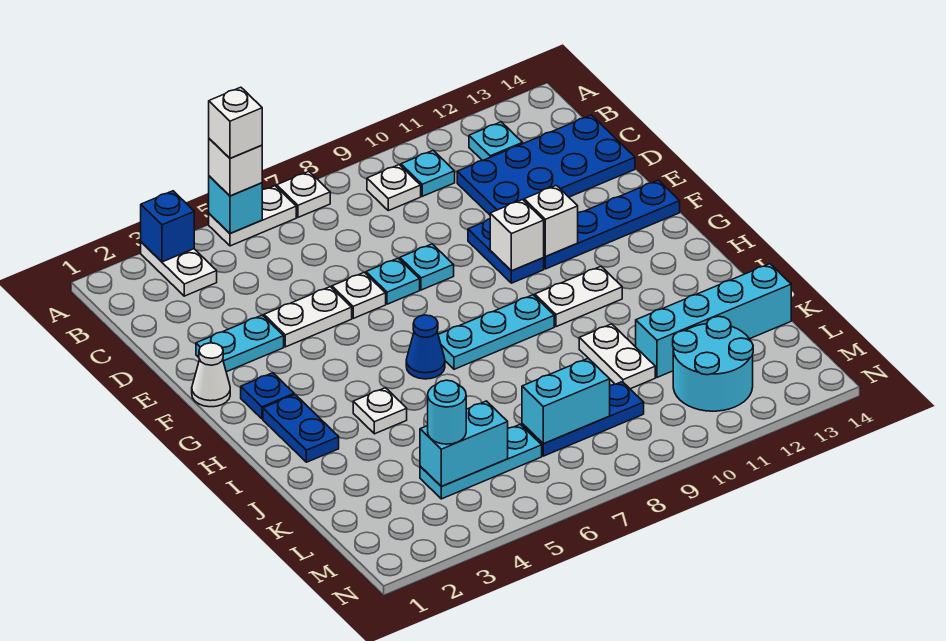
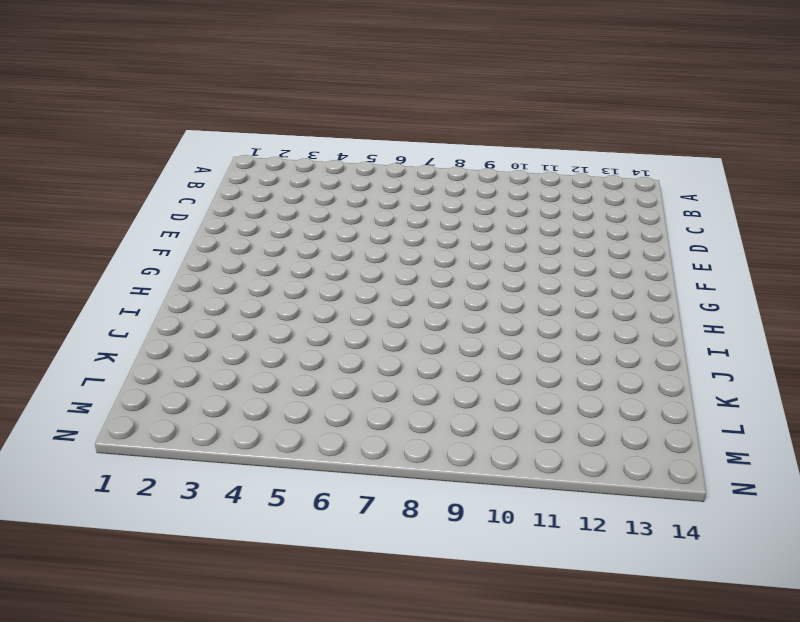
none -> white plate A3:B3 level 1
none -> white plate A5:A6 level 1
none -> white plate A7 level 1
none -> white plate B9 level 1

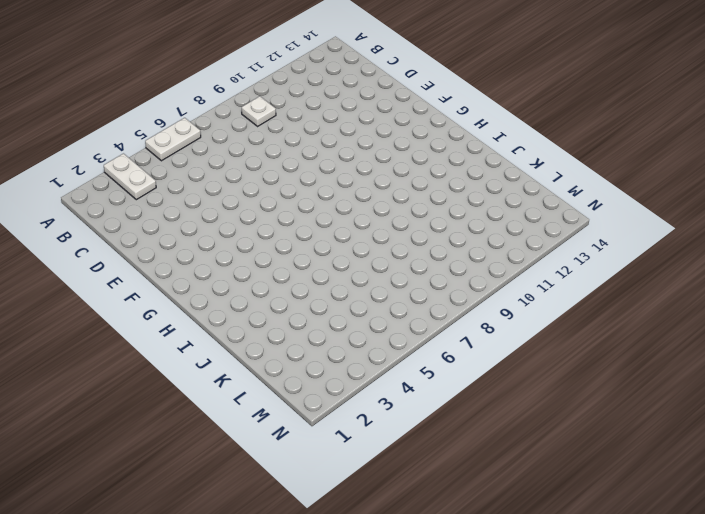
none -> white plate A7 level 1
none -> cyan plate B10 level 1
none -> cyan plate B12 level 1
none -> blue plate C11:D14 level 1

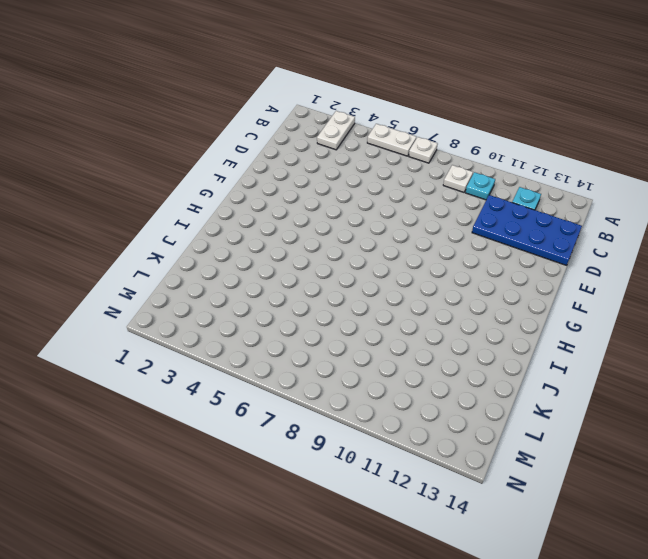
none -> cyan plate E2:E3 level 1
none -> white plate E4:E5 level 1
none -> white plate E6 level 1
none -> cyan plate E7 level 1

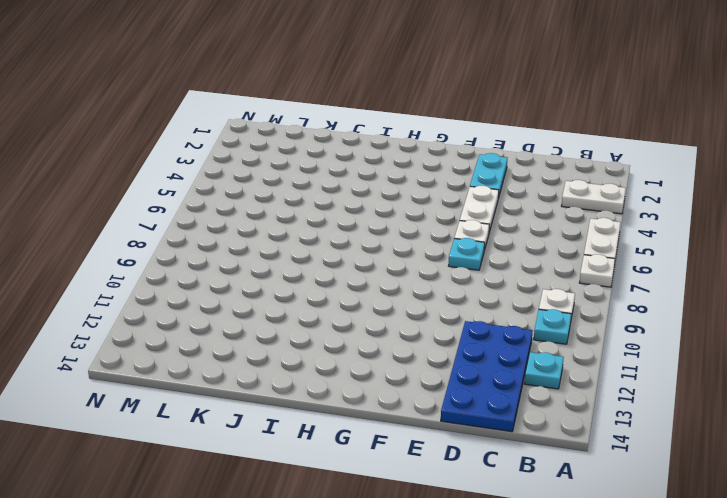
none -> cyan plate E8 level 1
none -> blue plate E10:F10 level 1
none -> white cone F1 level 1
none -> blue plate F11:F14 level 1

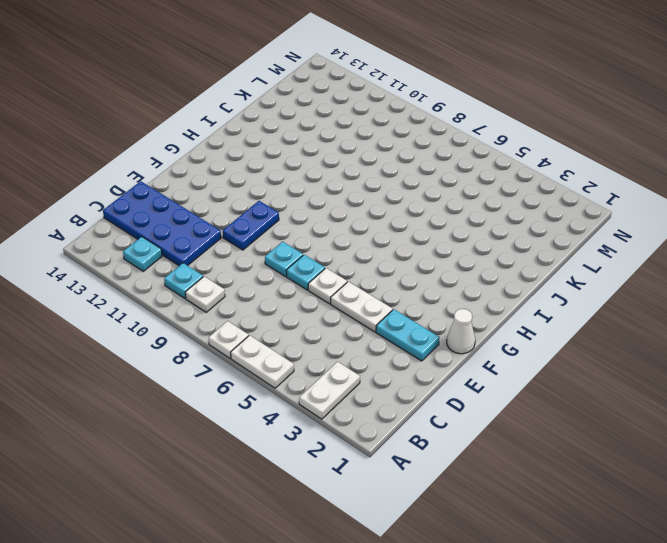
none -> blue plate F11:F14 level 1
none -> blue plate G2 level 1
none -> blue plate H2:I2 level 1
none -> blue cone H6 level 1

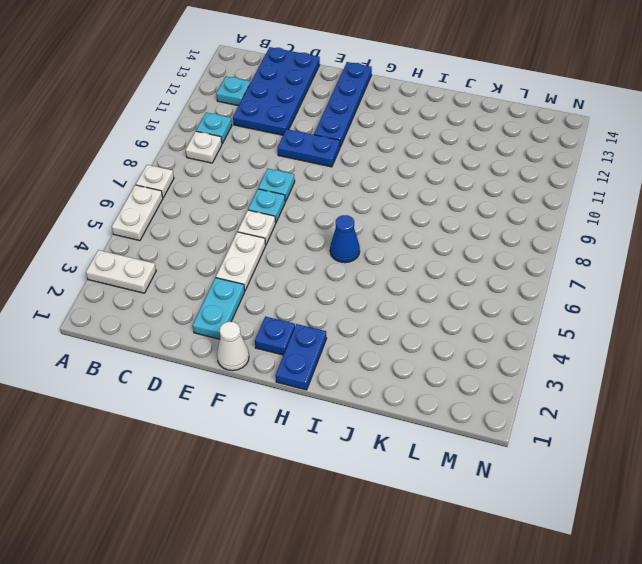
blue plate H1:H2 level 1 -> blue plate H2:I2 level 1
none -> cyan plate H7:H9 level 1
none -> white plate H10:H11 level 1
none -> white plate I4 level 1
none -> white plate J10:K10 level 1

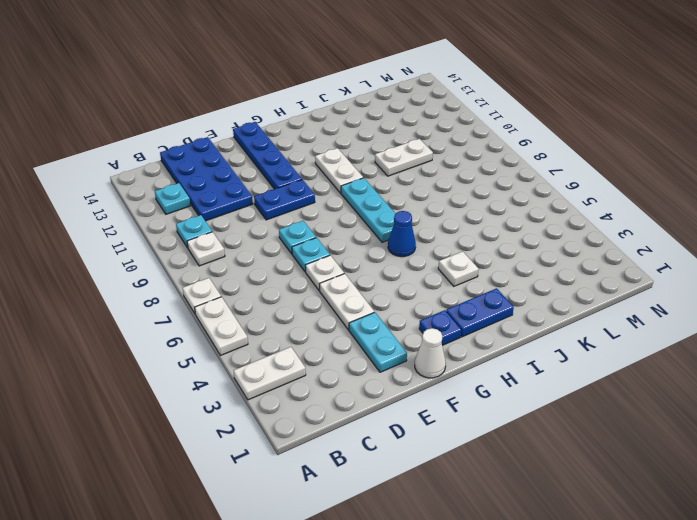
none -> cyan brick K11:K14 level 1
none -> cyan plate L4:L6 level 1
none -> blue plate L7:L9 level 1
none -> cyan round brick L11:M12 level 1

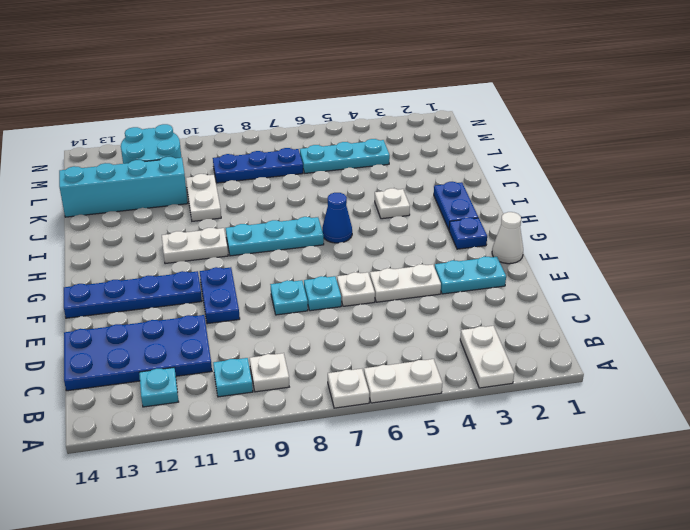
none -> blue brick A3 level 2
none -> cyan brick A5 level 2
none -> white brick F10 level 2
none -> white brick F11 level 2

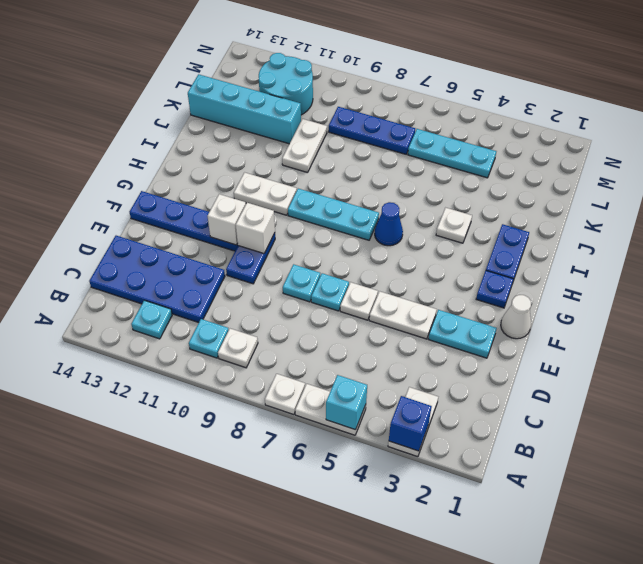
none -> cyan brick L4:L5 level 2
none -> cyan brick L7:L8 level 2
none -> white brick A5 level 3
none -> cyan round brick L4 level 3

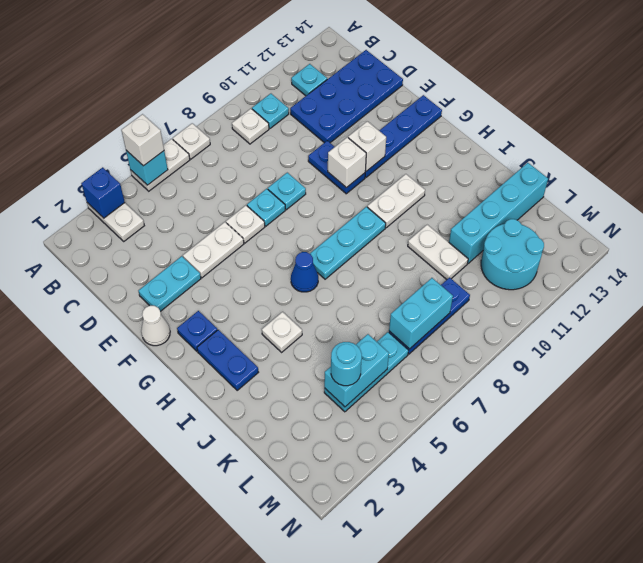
none -> white brick A5 level 4

